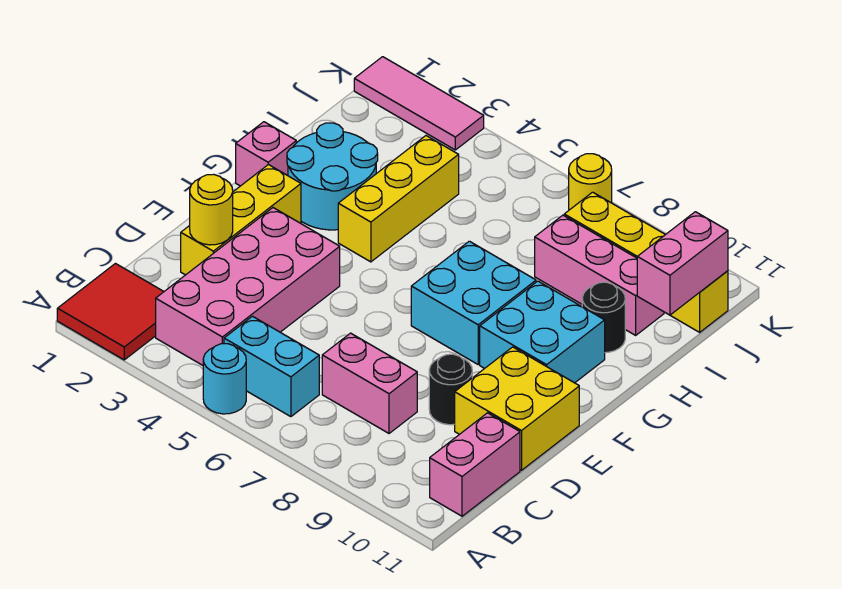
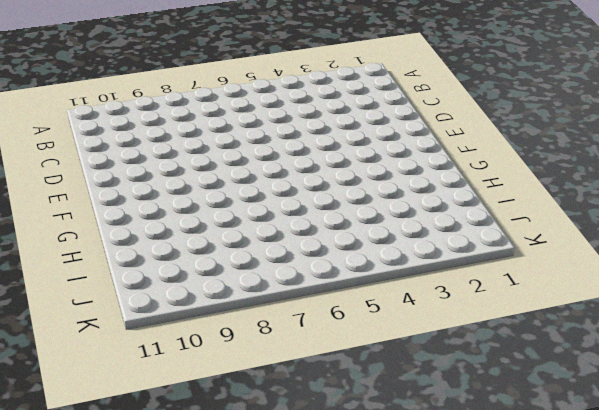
none -> red tile A1:B2 level 1
none -> cyan round brick A5 level 1
none -> pink brick B3:E4 level 1

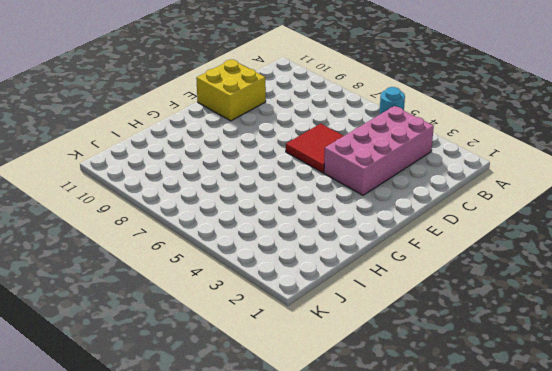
red tile D5:E6 level 1 -> red tile A1:B2 level 1
none -> cyan brick B5:B6 level 1
none -> pink brick B11:C11 level 1
none -> pink brick C7:C8 level 1

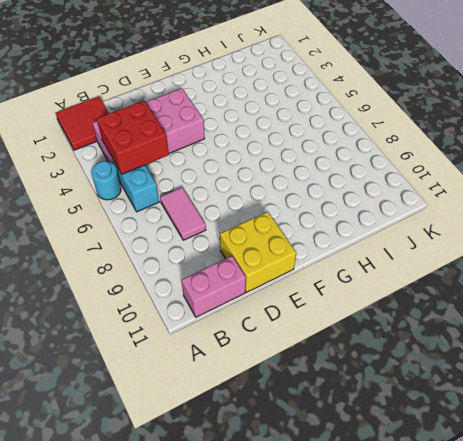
red brick B4:C5 level 2 -> none
pink tile C7:C8 level 1 -> pink brick C7:C8 level 1
none -> yellow brick D2:F2 level 1
none -> black round brick D9 level 1
none -> cyan brick F7:G8 level 1

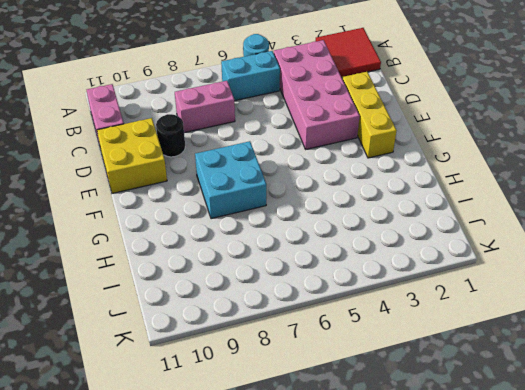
none -> cyan brick F9:G10 level 1
none -> pink brick G1 level 1
none -> cyan round brick G2:H3 level 1

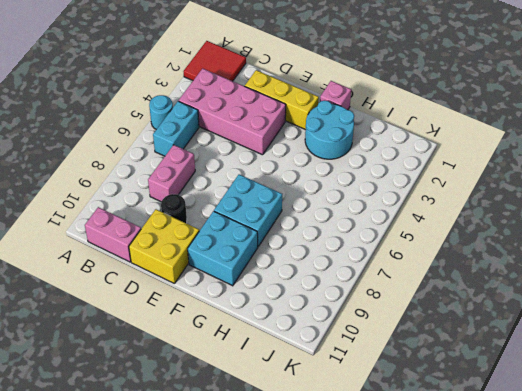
none -> yellow brick G4:I4 level 1
none -> black round brick H10 level 1
none -> pink brick I8:I10 level 1

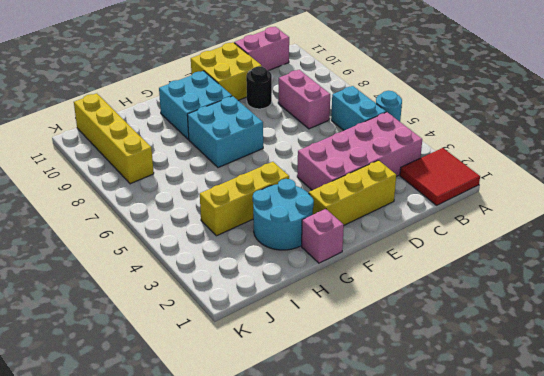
none -> black round brick H10 level 1
none -> pink brick I8:I10 level 1
none -> pink tile K1:K3 level 1

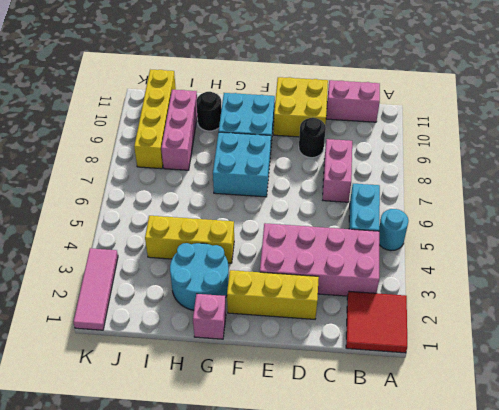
none -> yellow round brick K7 level 1
none -> yellow round brick D2 level 2
none -> pink brick I11:J11 level 2

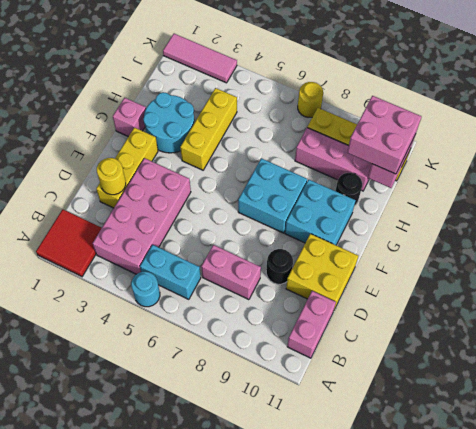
pink brick I10:J11 level 3 -> none

